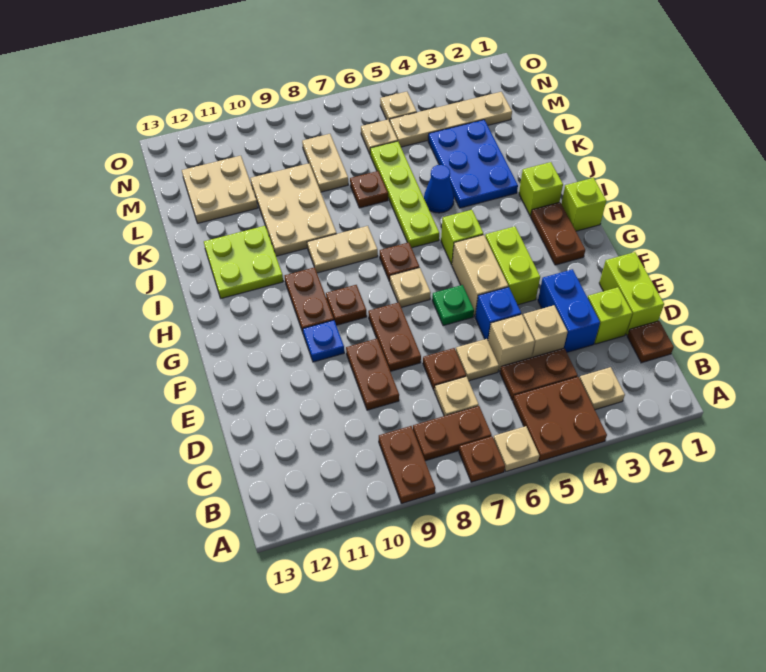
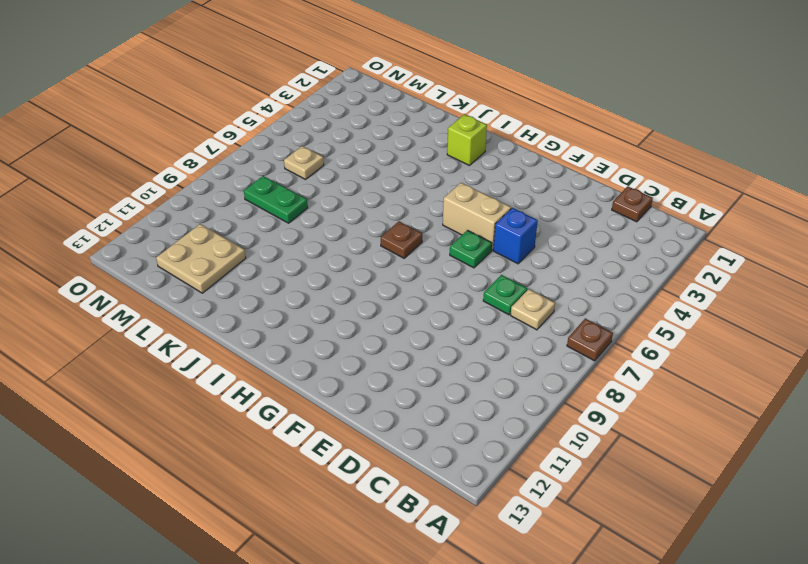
green plate D7 level 1 -> brown plate D7 level 1
green plate L8:M8 level 1 -> tan plate L8:M8 level 1
none -> brown plate A4:B5 level 1
none -> tan plate A6 level 1
none -> brown plate A9:B9 level 1
none -> tan plate B3 level 1

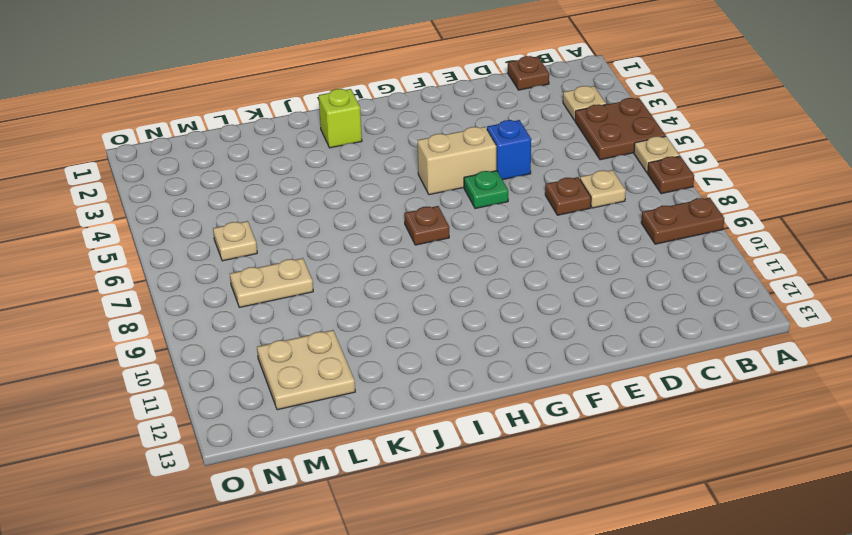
none -> brown plate B7:B8 level 1
none -> brown plate C4:C5 level 1
none -> lime brick D1:E1 level 1
none -> lime brick D2 level 1

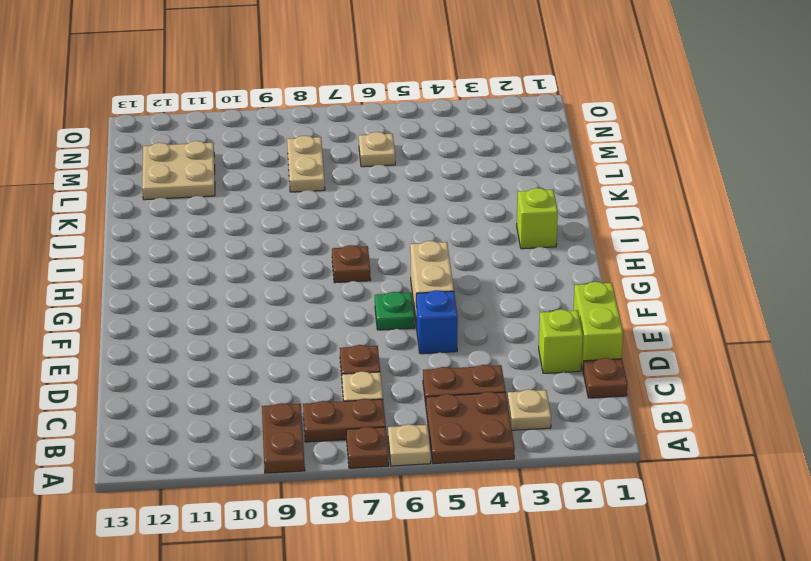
none -> blue brick D3:E3 level 1
none -> tan brick D4 level 1
none -> tan brick D5 level 1
none -> tan plate D6 level 1

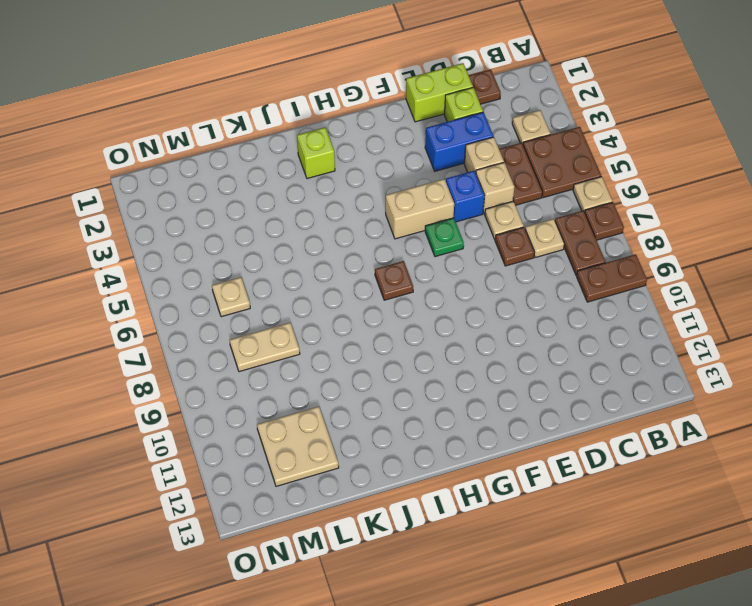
none -> brown plate D9:E9 level 1
none -> brown plate E8:F8 level 1
none -> lime brick F4:G4 level 1
none -> blue plate F10 level 1

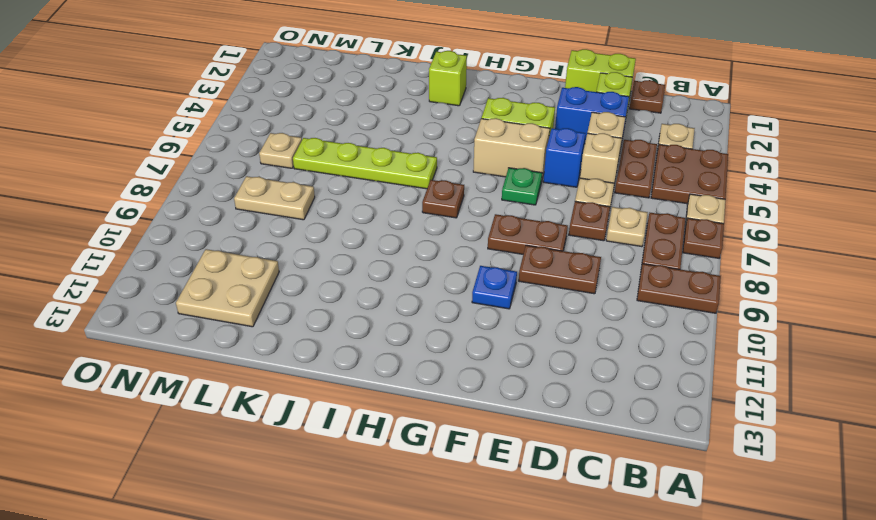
none -> brown plate G2:H2 level 1
none -> tan plate G7 level 1
none -> brown plate G9 level 1
none -> brown plate G10:H10 level 1

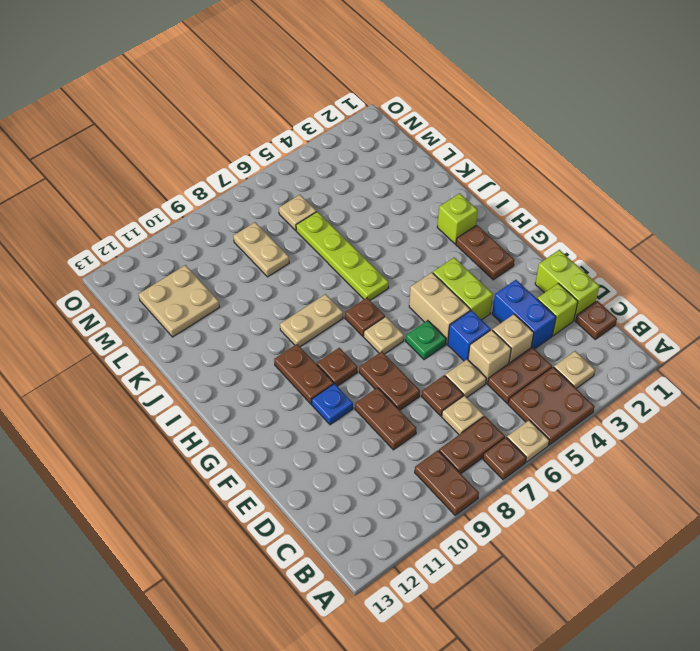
none -> lime brick H1 level 1
none -> lime brick H5 level 1
none -> lime plate I11:J12 level 1
none -> blue plate J3:L4 level 1

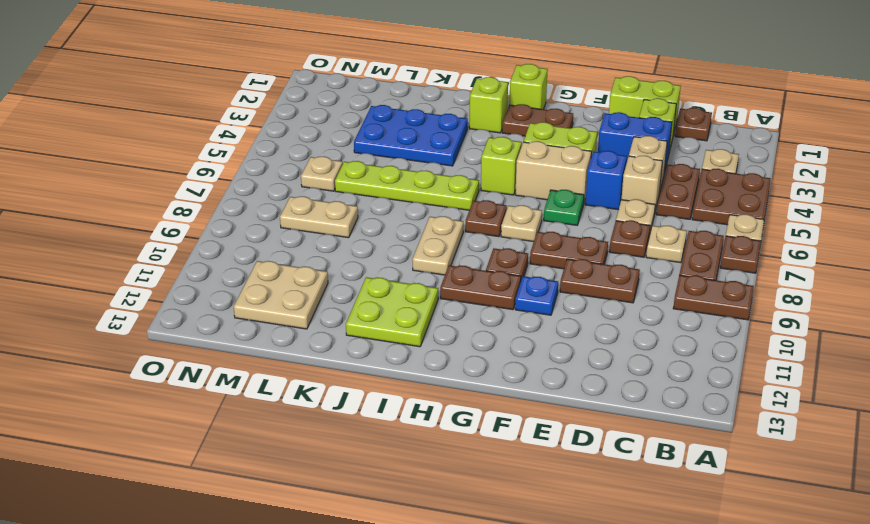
none -> blue cone J5 level 1
none -> tan plate J9:L10 level 1
none -> brown plate K7 level 1
none -> tan plate M2:M5 level 1

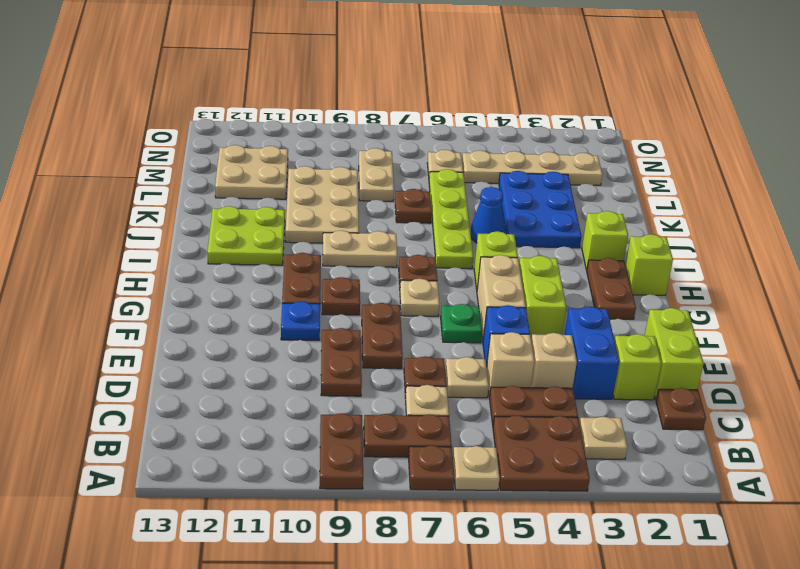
none -> tan plate N5 level 1

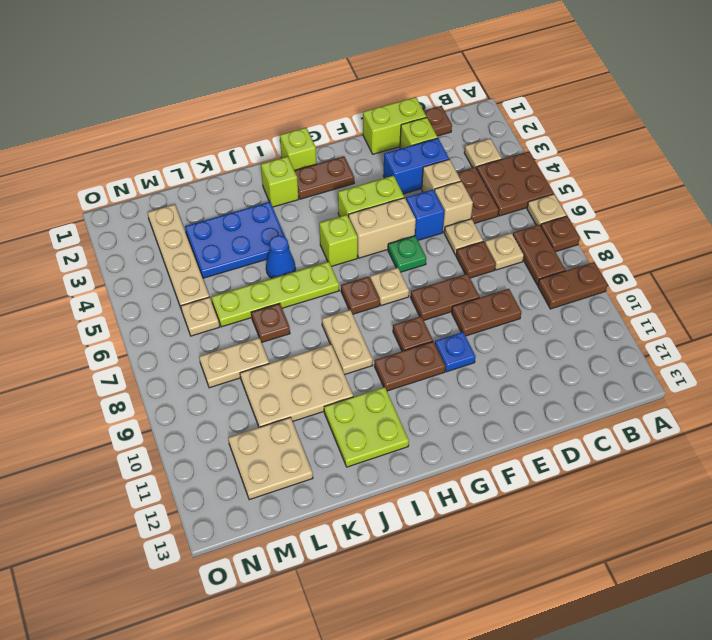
none -> tan plate N5 level 1

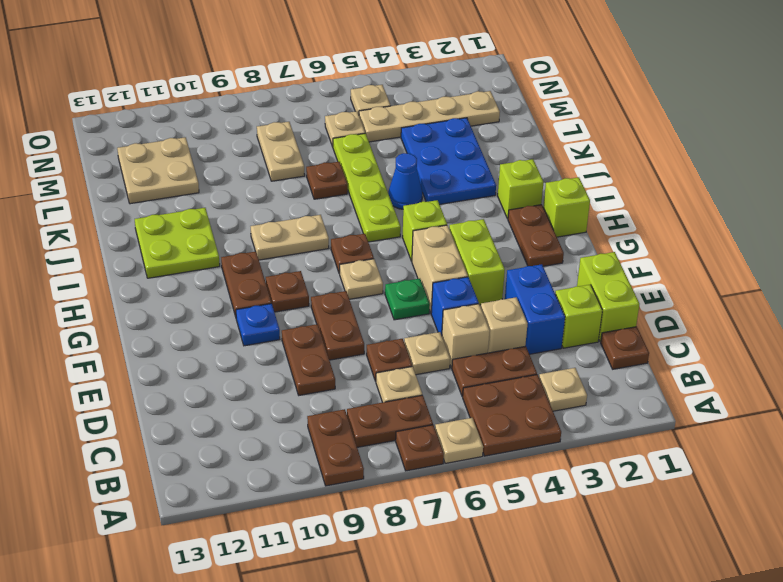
none -> tan plate J9:L10 level 1

